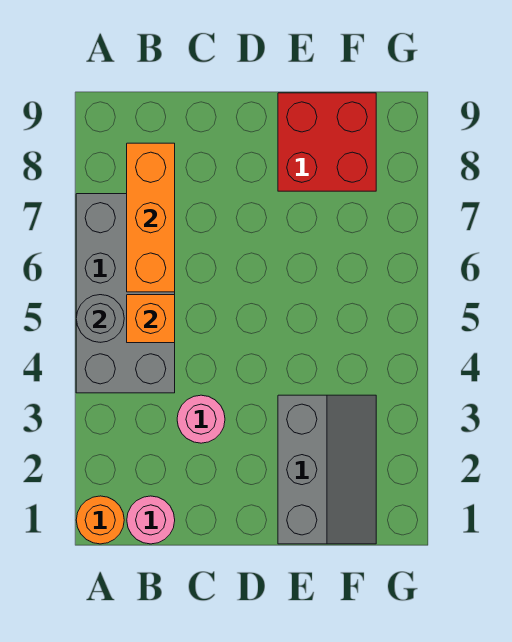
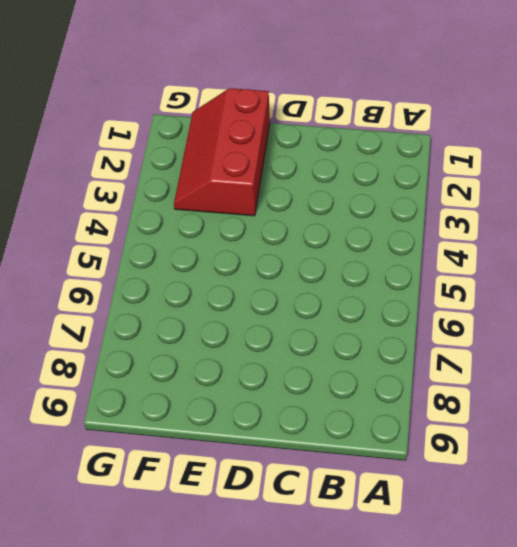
red slope E1:F3 level 1 top E -> grey slope E1:F3 level 1 top E
none -> orange round brick A1 level 1
none -> grey brick A4:B7 level 1

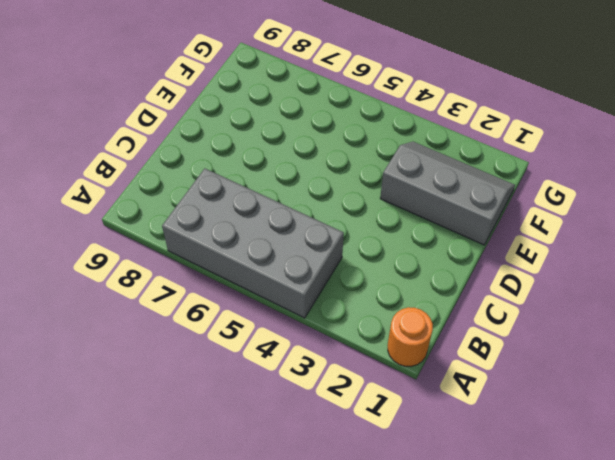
none -> pink round brick B1 level 1
none -> pink round brick C3 level 1

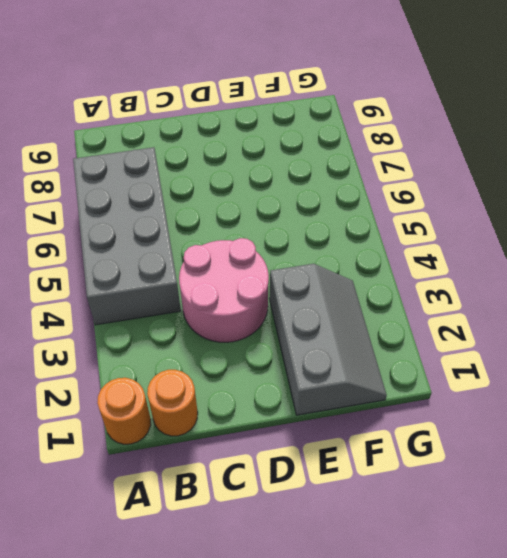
orange round brick B1 level 1 -> pink round brick B1 level 1
pink round brick C3:D4 level 1 -> pink round brick C3 level 1
none -> red brick E8:F9 level 1
none -> grey round brick A5 level 2

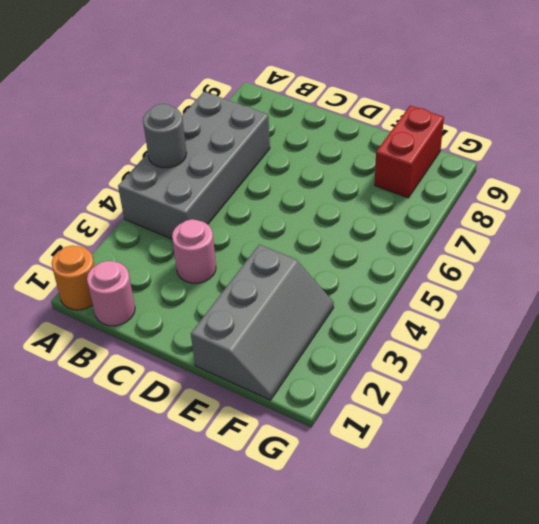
red brick F8:F9 level 1 -> red brick E8:F9 level 1
none -> orange brick B5 level 2
none -> orange brick B6:B8 level 2

